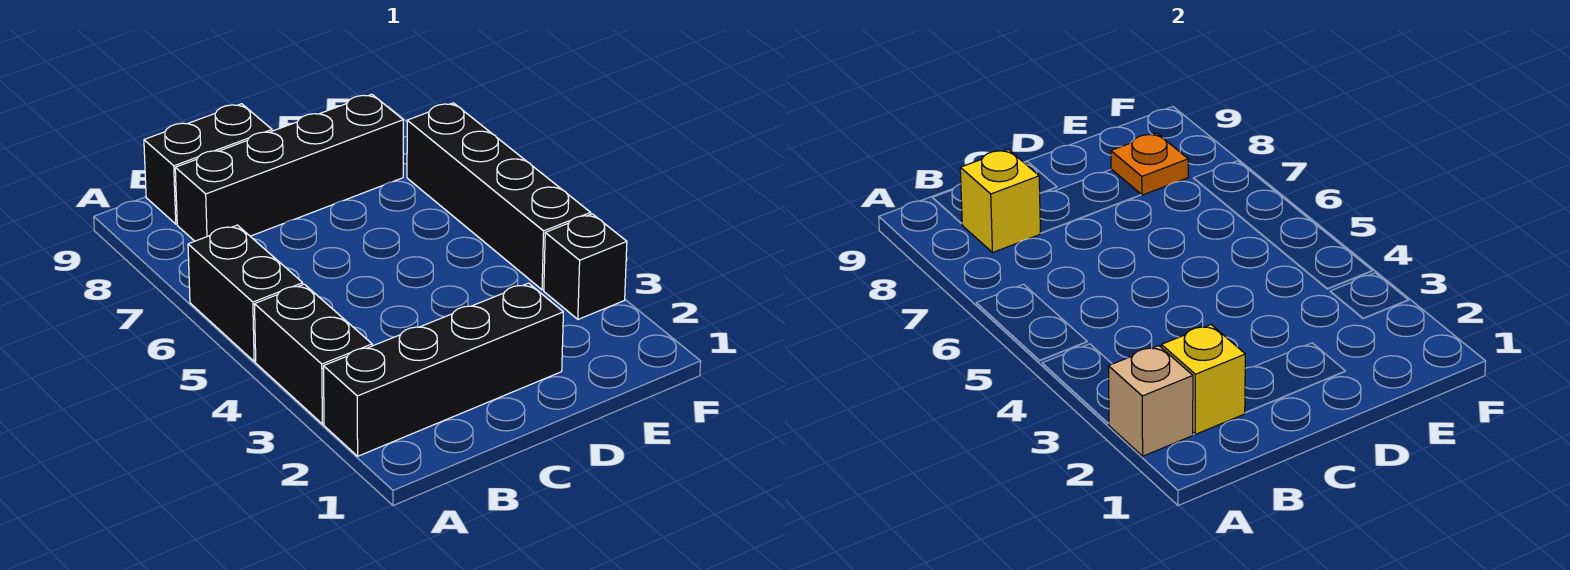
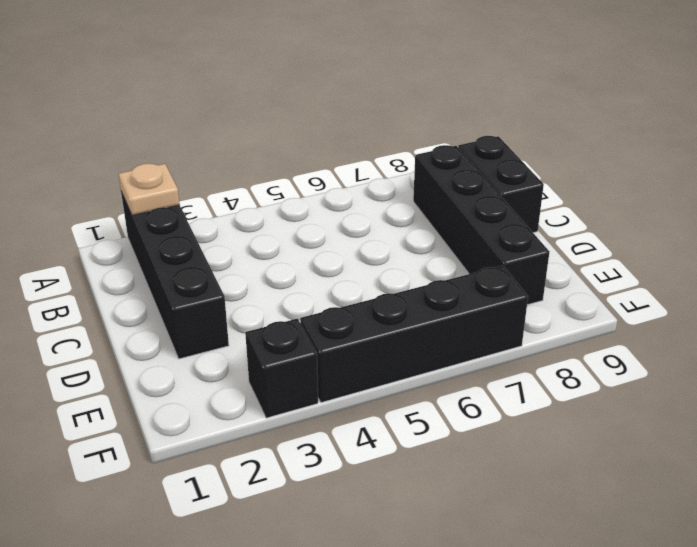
tan plate A2 level 2 -> tan brick A2 level 2
none -> black brick A3:A4 level 1
none -> black brick A5:A6 level 1

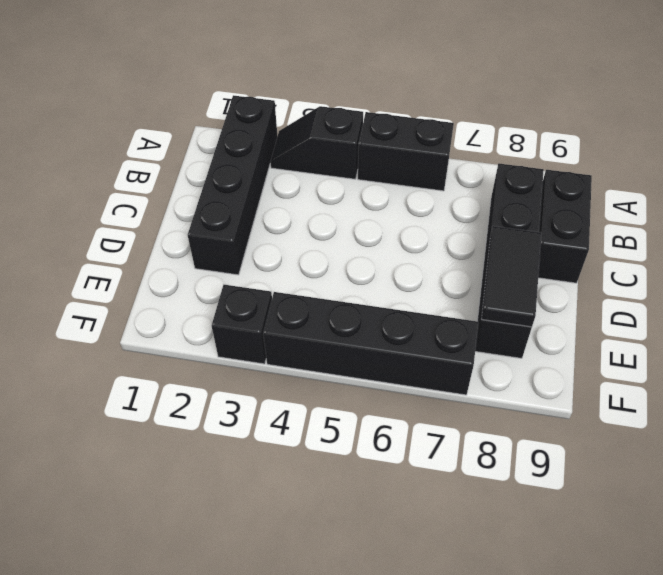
black slope A3:A4 level 1 top 4 -> black brick A3:A4 level 1
black tile D8:E8 level 2 -> orange plate E8 level 2
none -> tan brick A2 level 2
none -> yellow brick B2 level 2

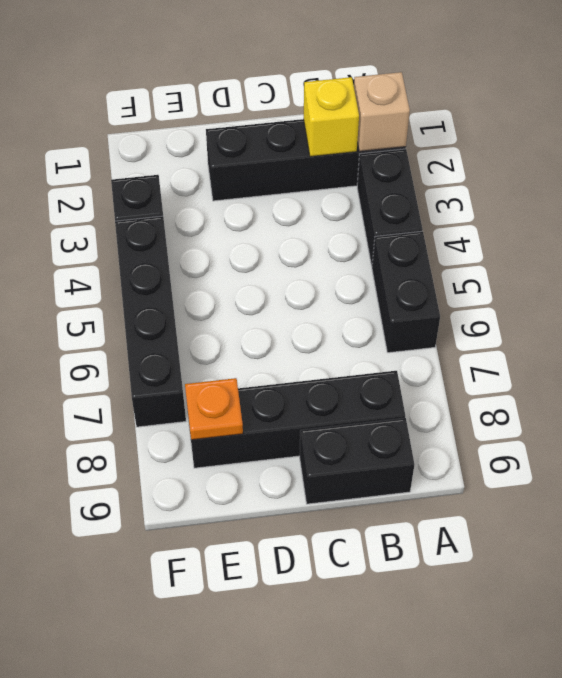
none -> yellow brick B8 level 2

